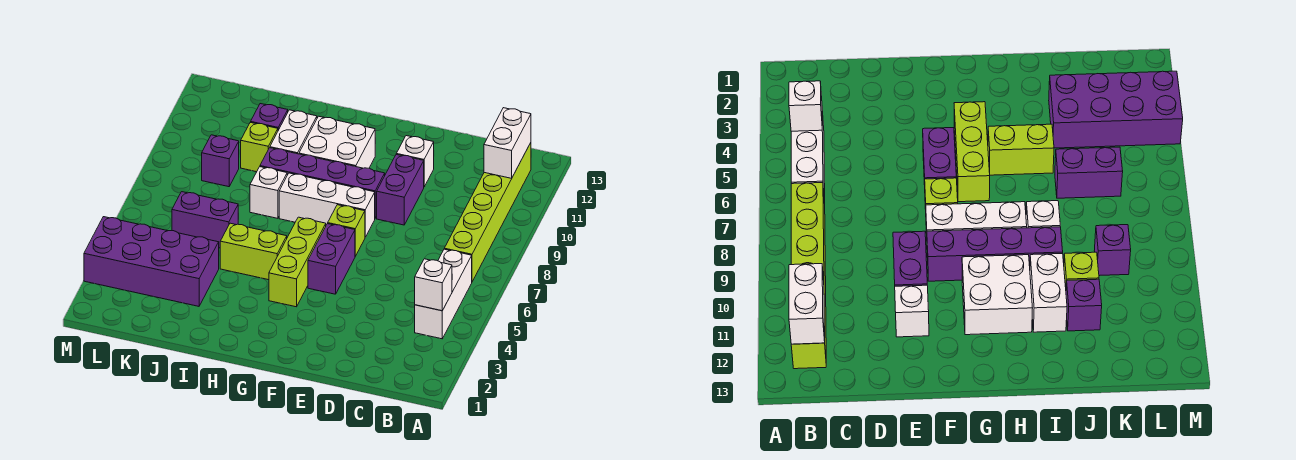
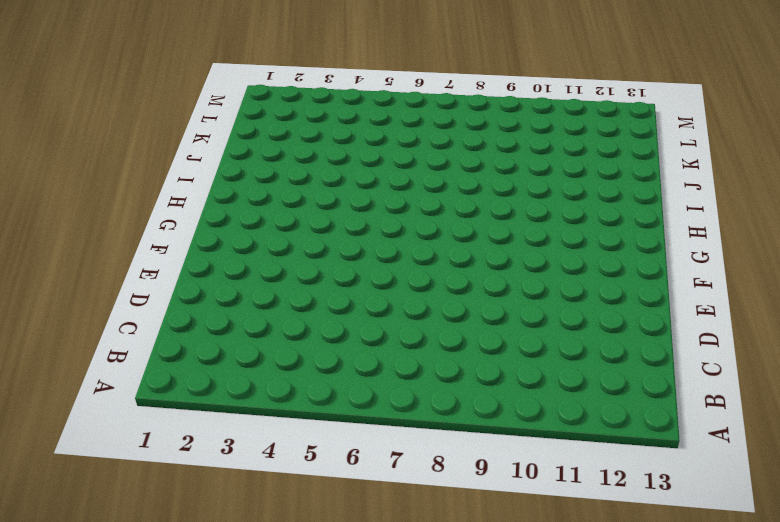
none -> white brick B4:B6 level 1
none -> lime brick B7:B12 level 1
none -> purple brick E9:E10 level 1

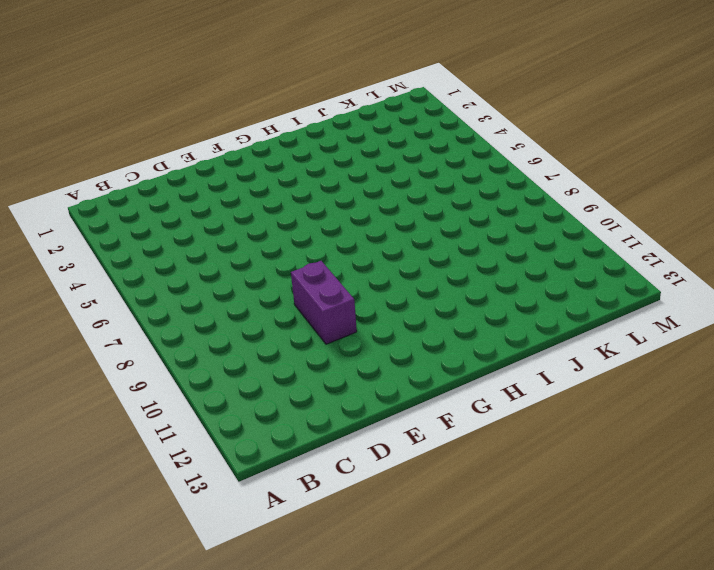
none -> white brick B4:B6 level 1
none -> lime brick B7:B12 level 1
none -> white brick E11 level 1

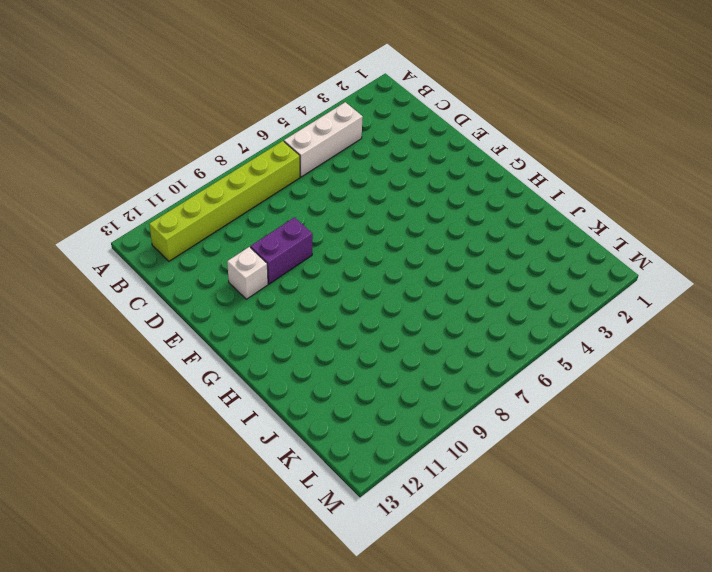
none -> purple brick F5:F6 level 1
none -> lime brick F7 level 1
none -> white brick F8:H8 level 1

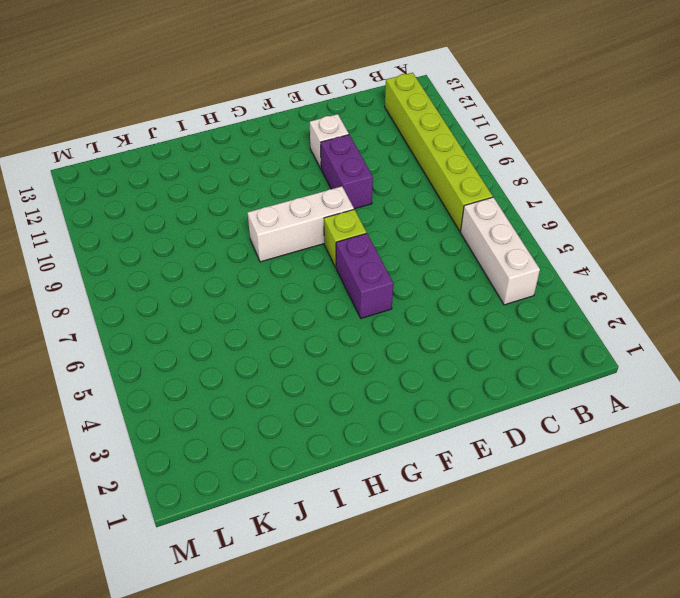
none -> purple brick F9:I9 level 1
none -> lime brick G4:G6 level 1
none -> white brick G10:H11 level 1

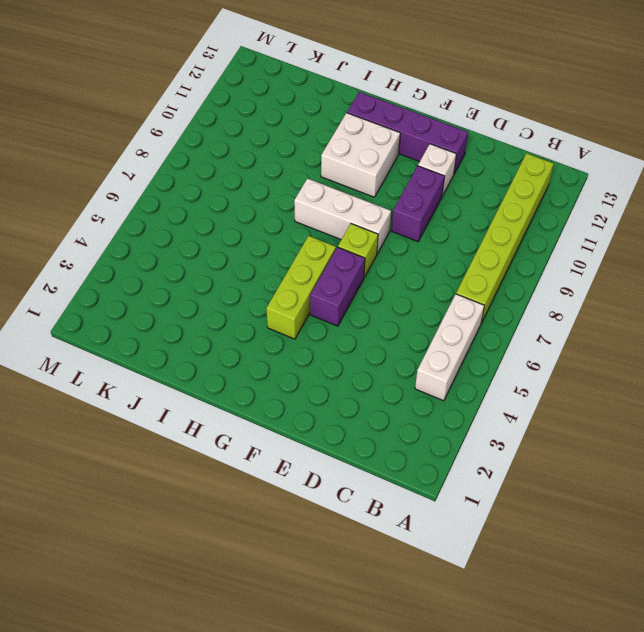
purple brick E12:H12 level 1 -> purple brick F9:I9 level 1
none -> lime brick H5:I5 level 1
none -> white brick I8 level 1
none -> white brick I10:I11 level 1

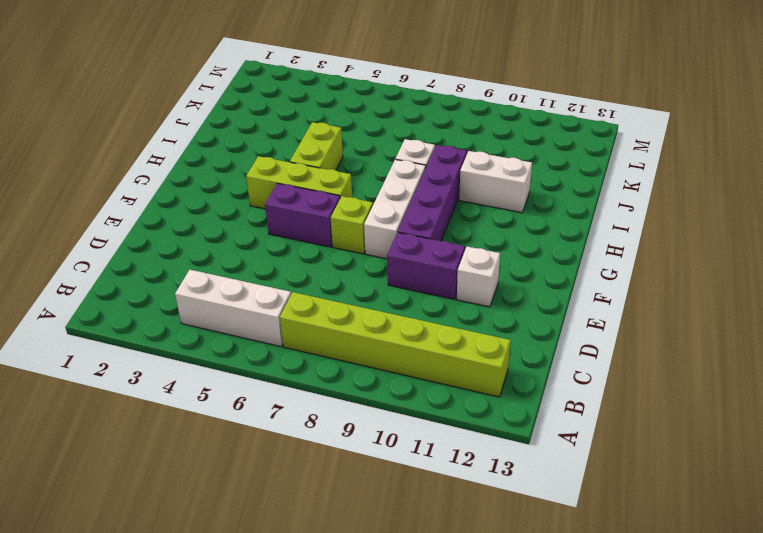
none -> white brick G10:H11 level 1
none -> purple brick J3:M4 level 1
none -> purple brick J6:K6 level 1

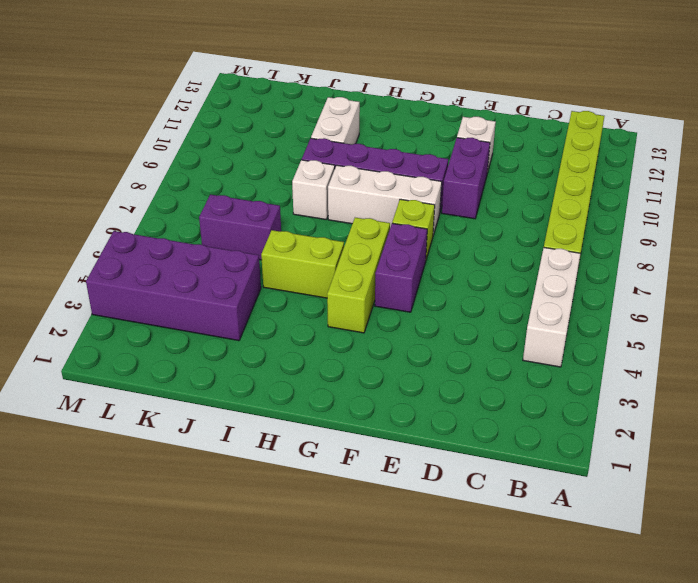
none -> white brick G10:H11 level 1
none -> lime brick J10 level 1
none -> purple brick J11 level 1

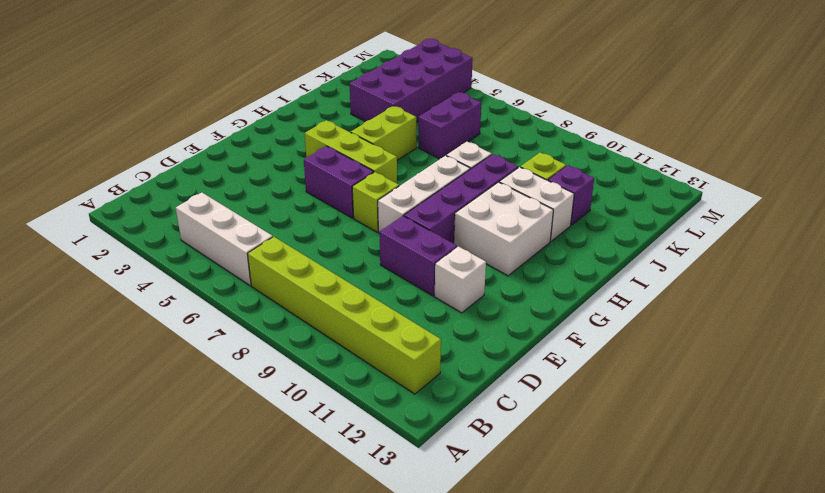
none -> purple brick K9 level 1
none -> white brick B4 level 2
none -> white brick B11:B12 level 2

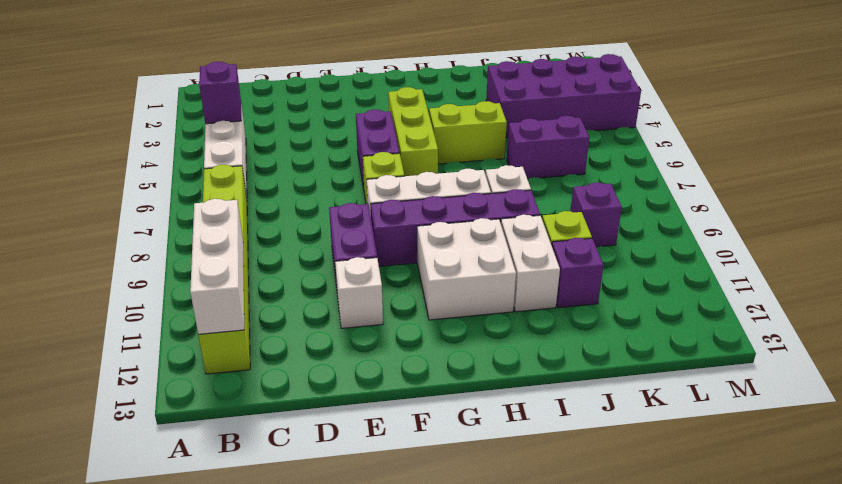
purple brick B4 level 2 -> white brick B4 level 2
white brick B10:B12 level 2 -> white brick B11:B12 level 2

